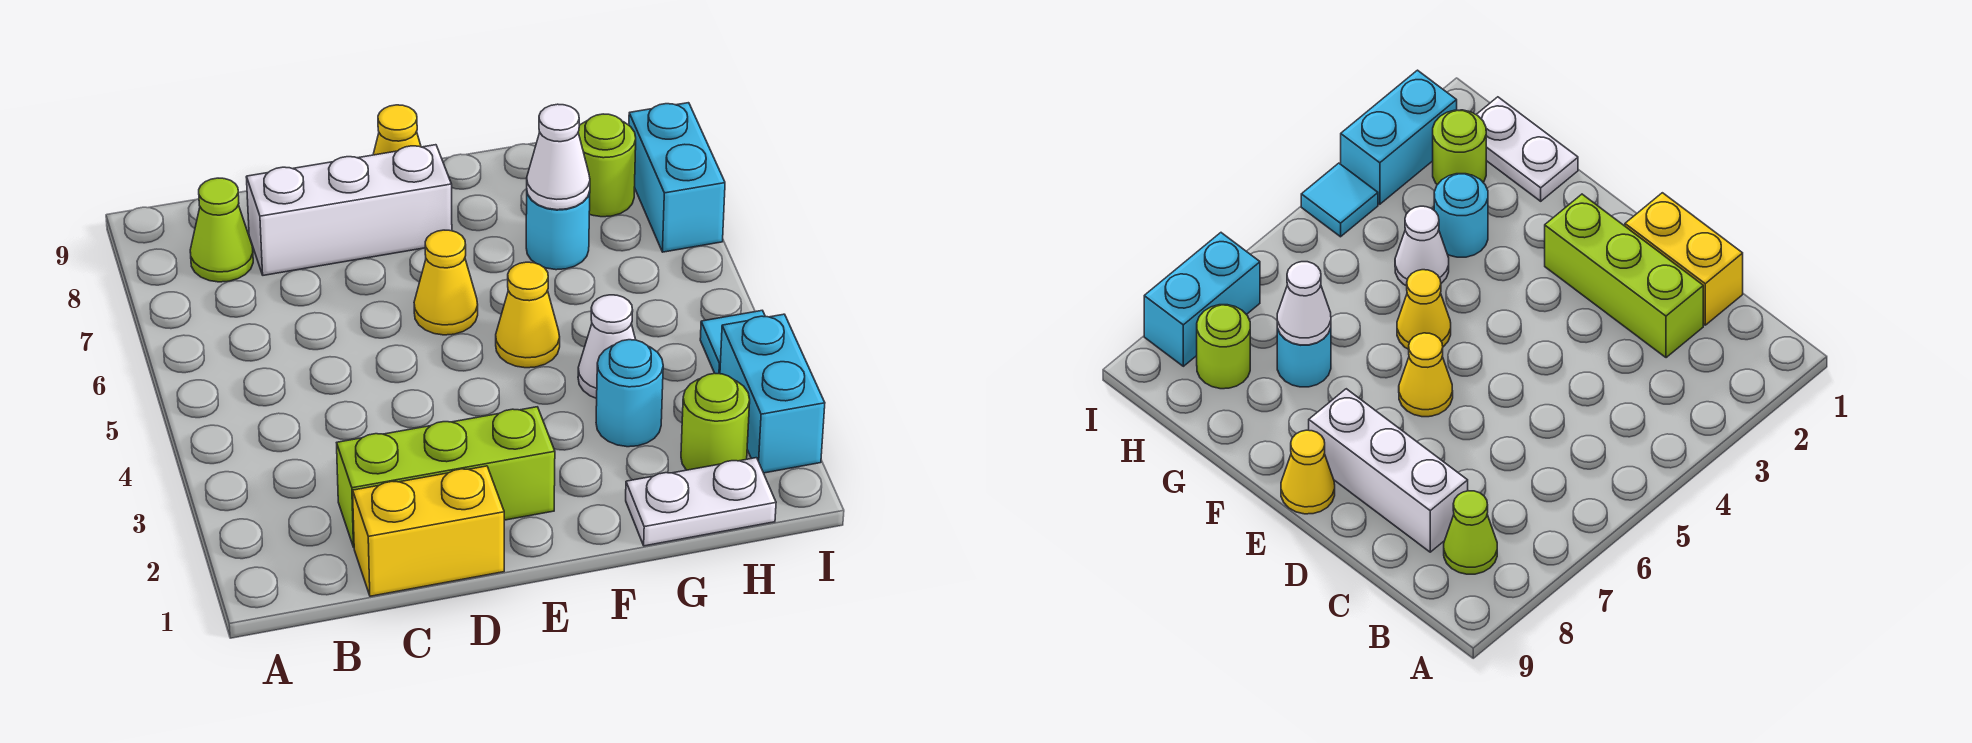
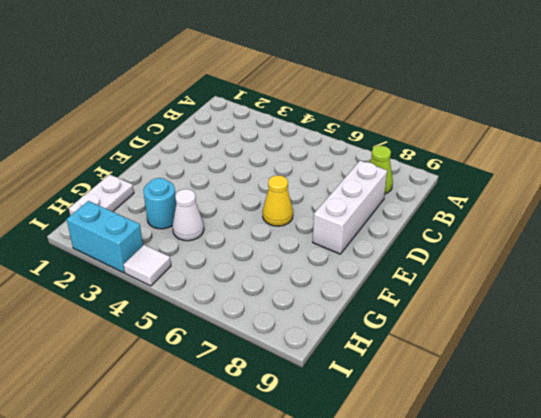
white tile I4 level 1 -> cyan tile I4 level 1
none -> yellow brick C1:D1 level 1
none -> lime brick C2:E2 level 1
none -> yellow cone E9 level 1

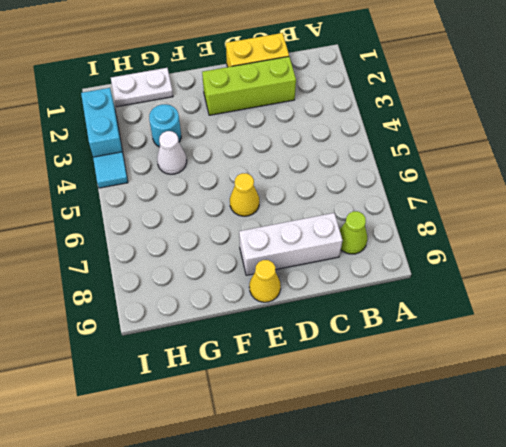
none -> yellow cone F5 level 1
none -> cyan round brick G7 level 1
none -> lime round brick H2 level 1

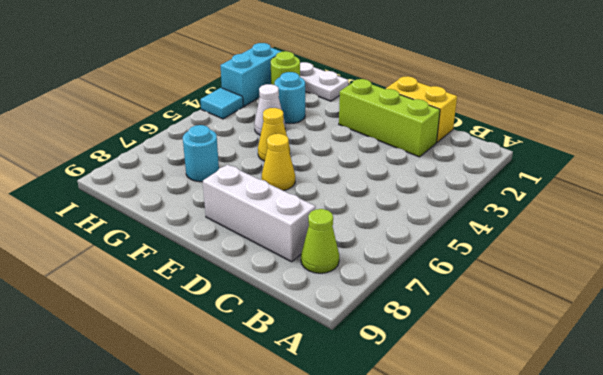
none -> yellow cone E9 level 1
none -> lime round brick H8 level 1
none -> cyan brick I7:I8 level 1

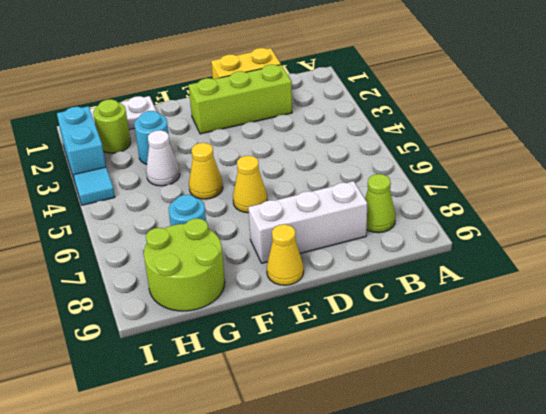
lime round brick G8:H9 level 1 -> lime round brick H8 level 1
none -> cyan brick I7:I8 level 1
none -> white cone G7 level 2

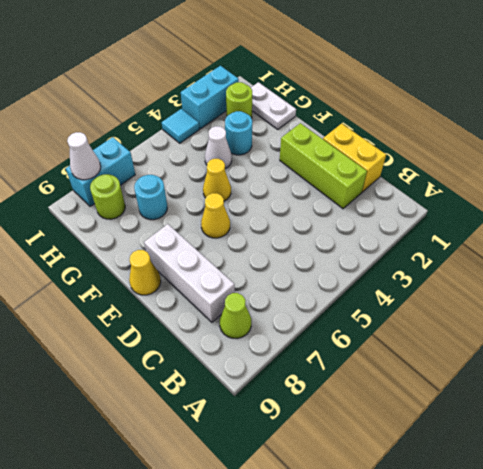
white cone I8 level 2 -> white cone G7 level 2

